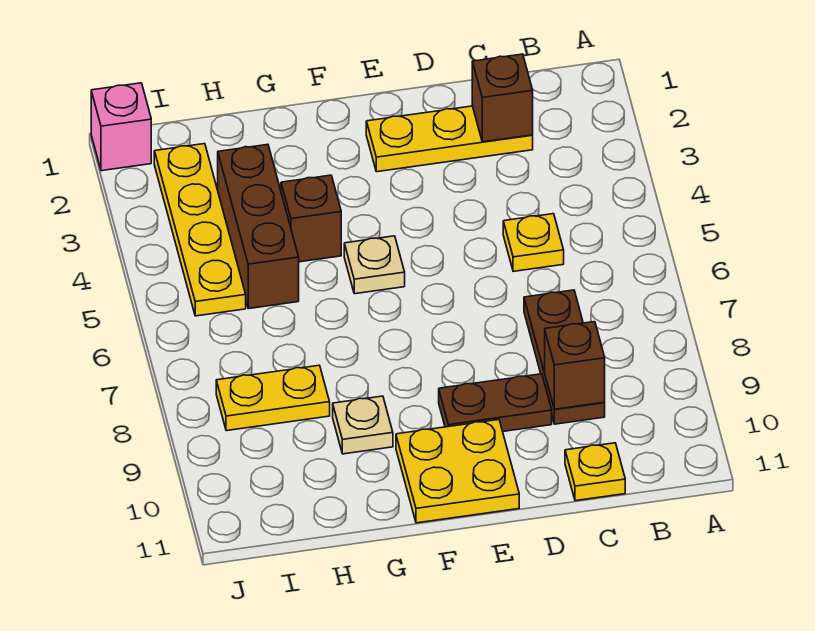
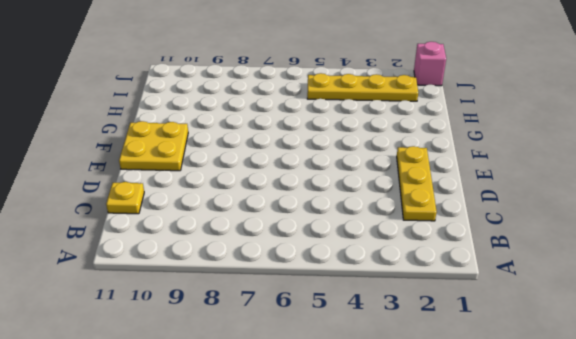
none -> yellow plate C5 level 1
none -> brown plate C7:C9 level 1
none -> brown plate D9:E9 level 1

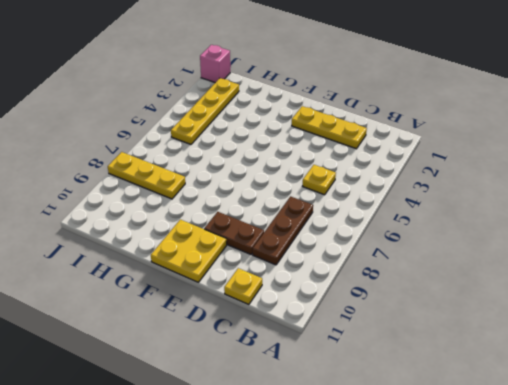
yellow plate H8:J8 level 1 -> yellow plate H8:I8 level 1
none -> tan plate F5 level 1
none -> brown brick G4 level 1
none -> tan plate G9 level 1

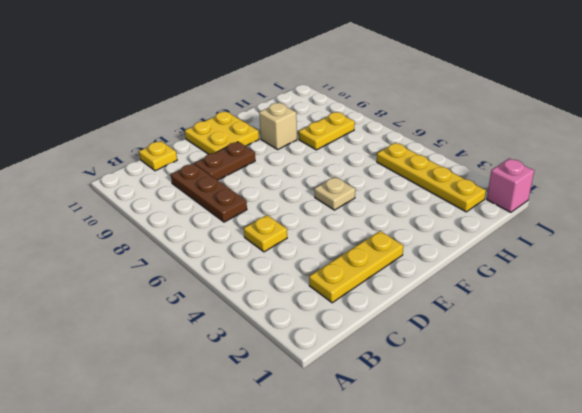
tan brick G9 level 1 -> tan plate G9 level 1
none -> brown brick G4 level 1
none -> brown brick H3:H5 level 1
none -> brown brick C2 level 2

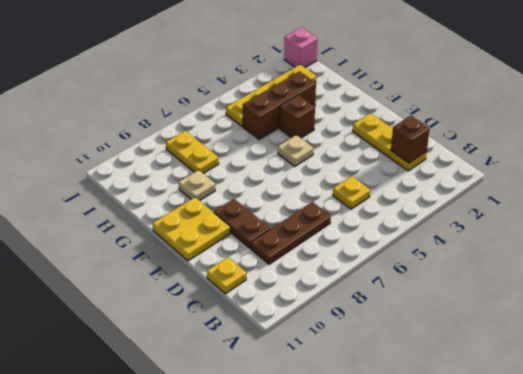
none -> brown brick C9 level 2

